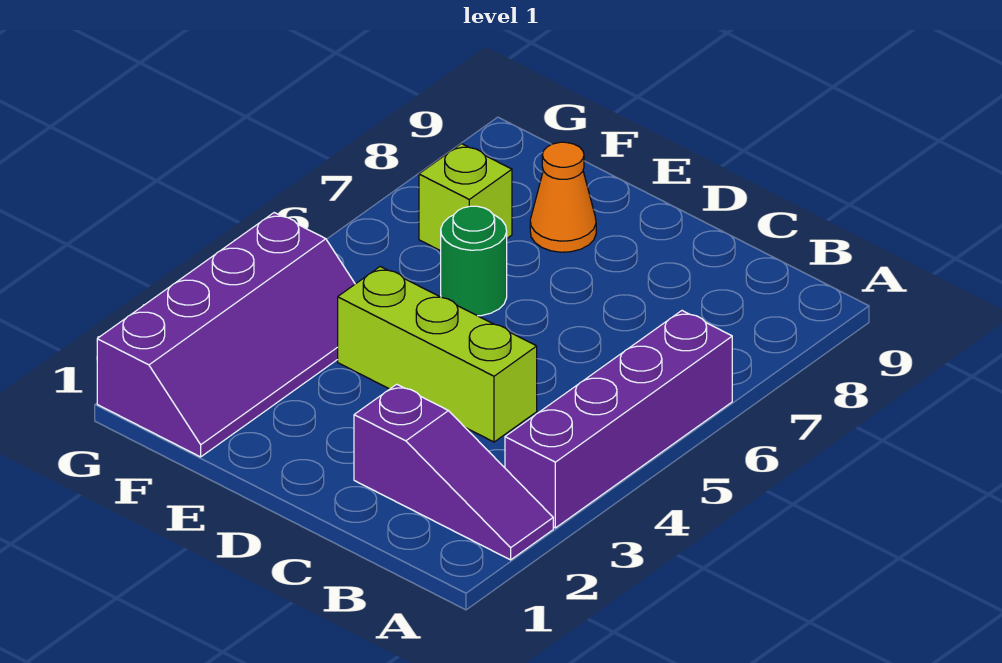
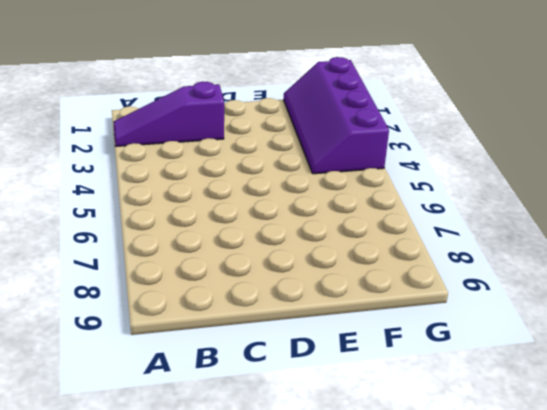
none -> purple brick A3:A6 level 1
none -> lime brick C4:E4 level 1

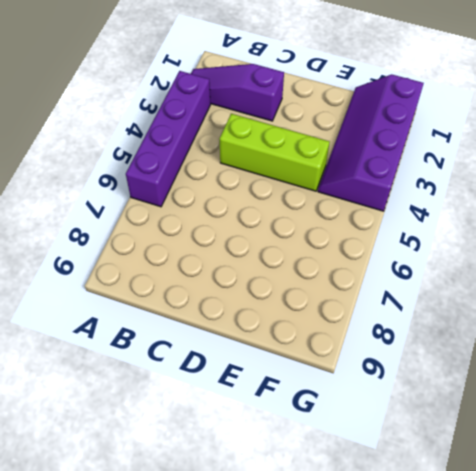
none -> green round brick E6 level 1
none -> orange cone E8 level 1

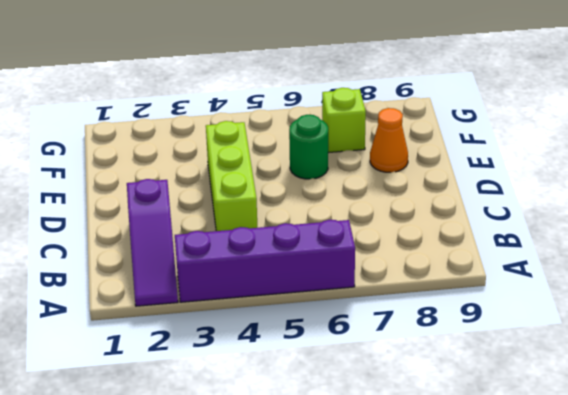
none -> purple slope F1:G4 level 1 top G

